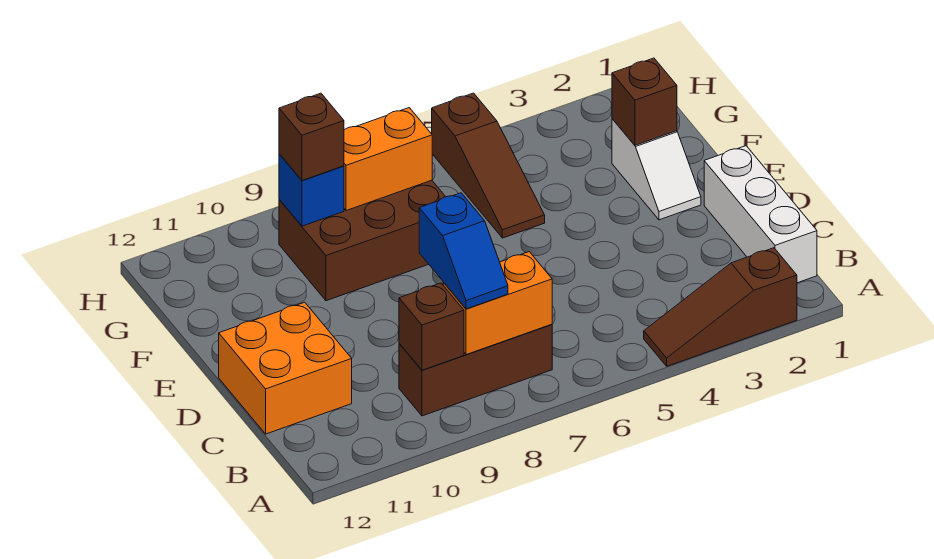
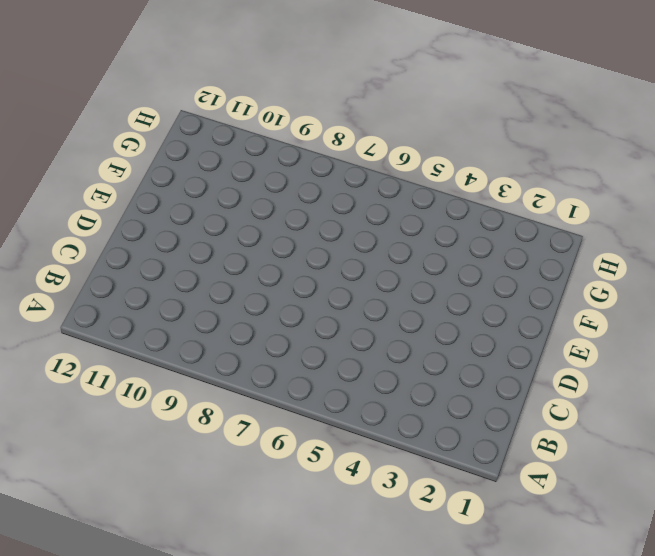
none -> brown slope A2:A4 level 1 top 2
none -> white brick B1:D1 level 1
none -> brown brick B7:B9 level 1

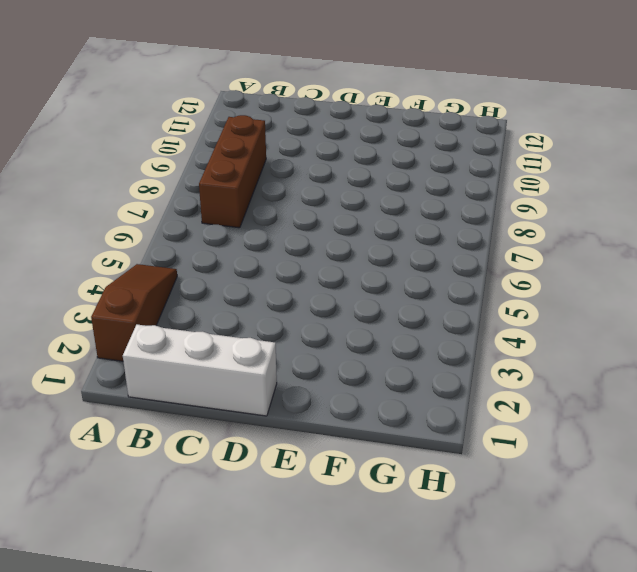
none -> orange brick C11:D12 level 1
none -> white slope E2:F2 level 1 top F
none -> brown slope F5:H5 level 1 top H

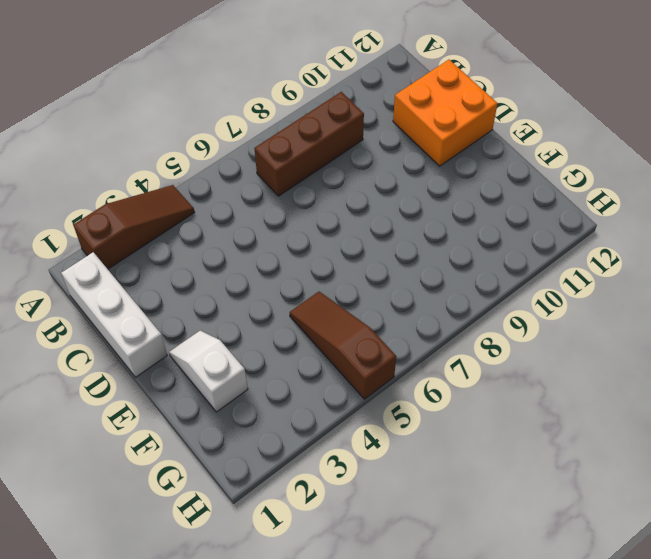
none -> brown brick F7:G9 level 1
none -> orange brick B7:B8 level 2
none -> brown brick B9 level 2

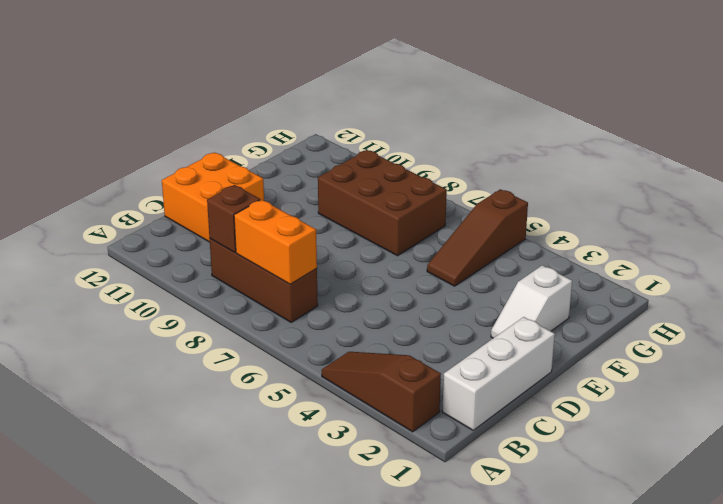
none -> brown brick F2 level 2
none -> orange brick G7:G8 level 2
none -> blue brick G9 level 2

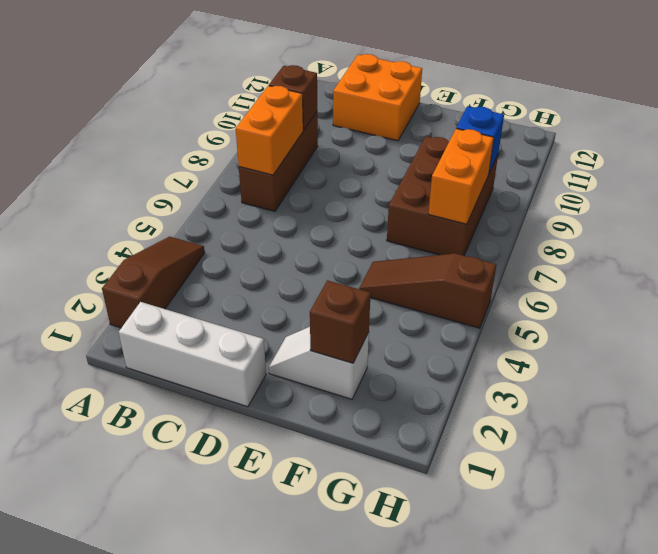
none -> blue slope B8:C8 level 3 top C
none -> brown brick G9 level 3

